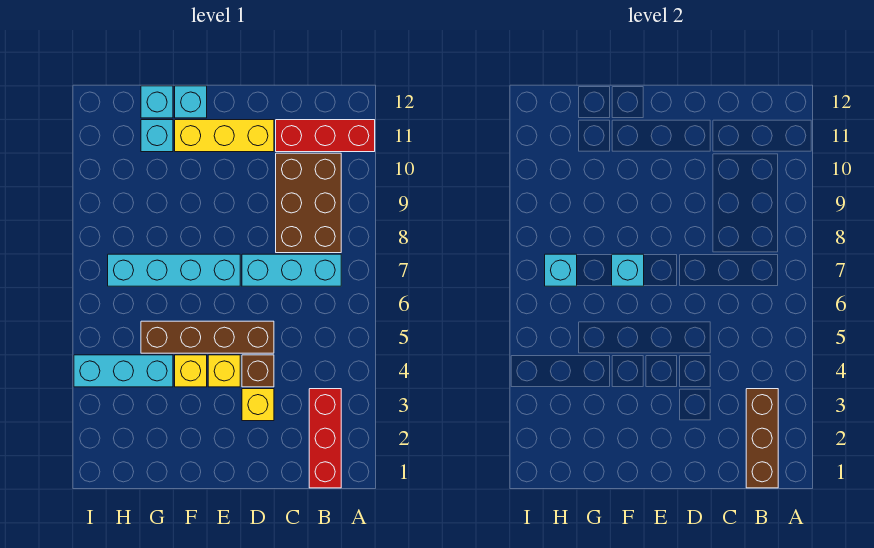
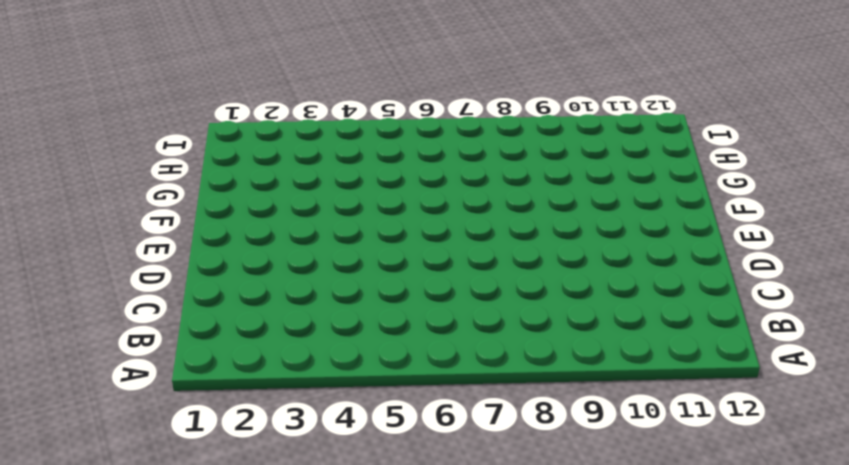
none -> red brick A11:C11 level 1
none -> red brick B1:B3 level 1
none -> cyan brick B7:D7 level 1

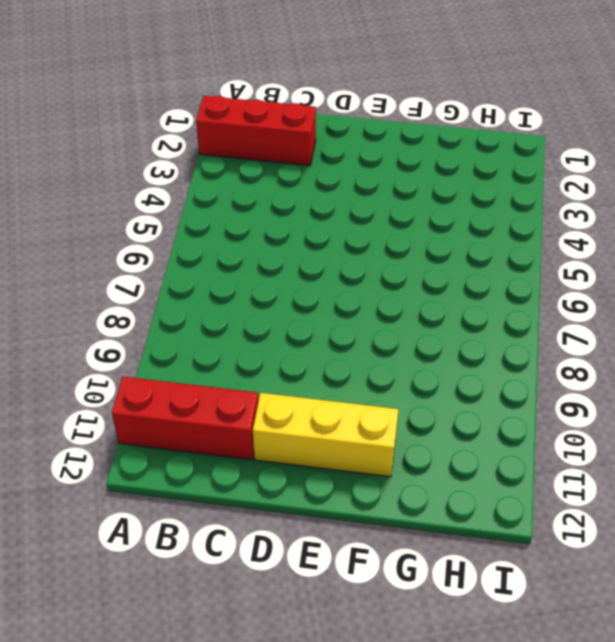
red brick A2:C2 level 1 -> red brick B1:B3 level 1
none -> cyan brick B7:D7 level 1
none -> brown brick B8:C10 level 1
none -> yellow brick D3 level 1

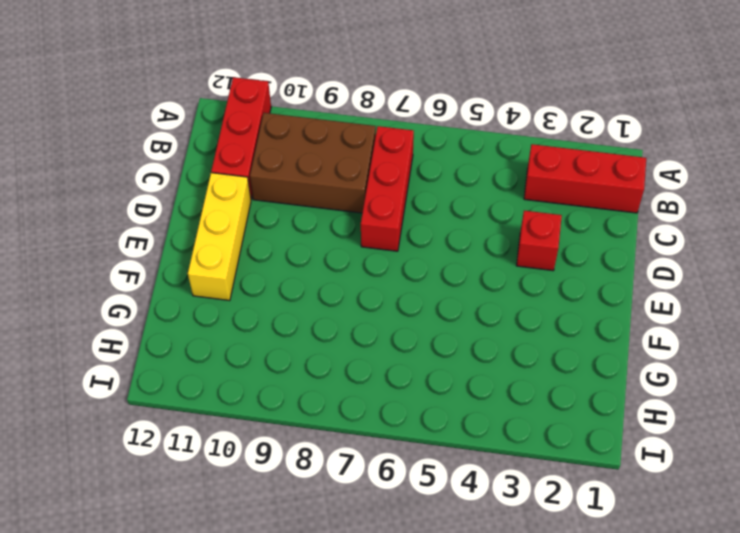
red brick B7:D7 level 1 -> cyan brick B7:D7 level 1
red brick D3 level 1 -> yellow brick D3 level 1
none -> brown brick D4 level 1
none -> brown brick D5:G5 level 1
none -> yellow brick E4 level 1

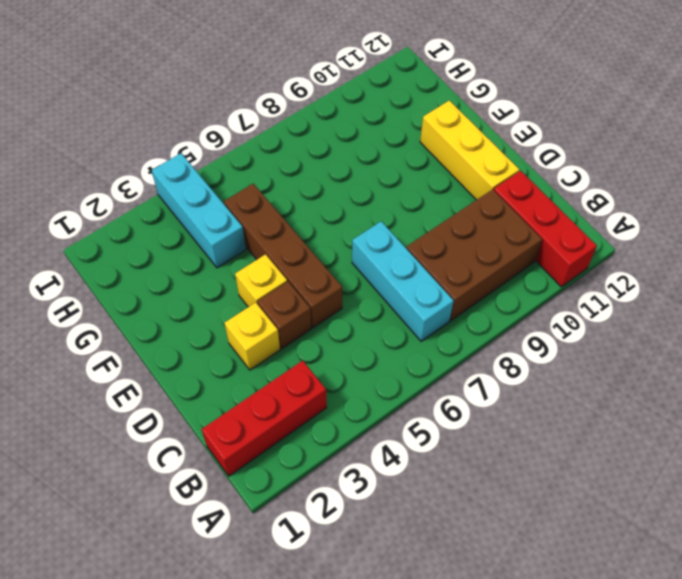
none -> cyan brick E7:H7 level 1
none -> yellow brick F4 level 1
none -> cyan brick F12 level 1

